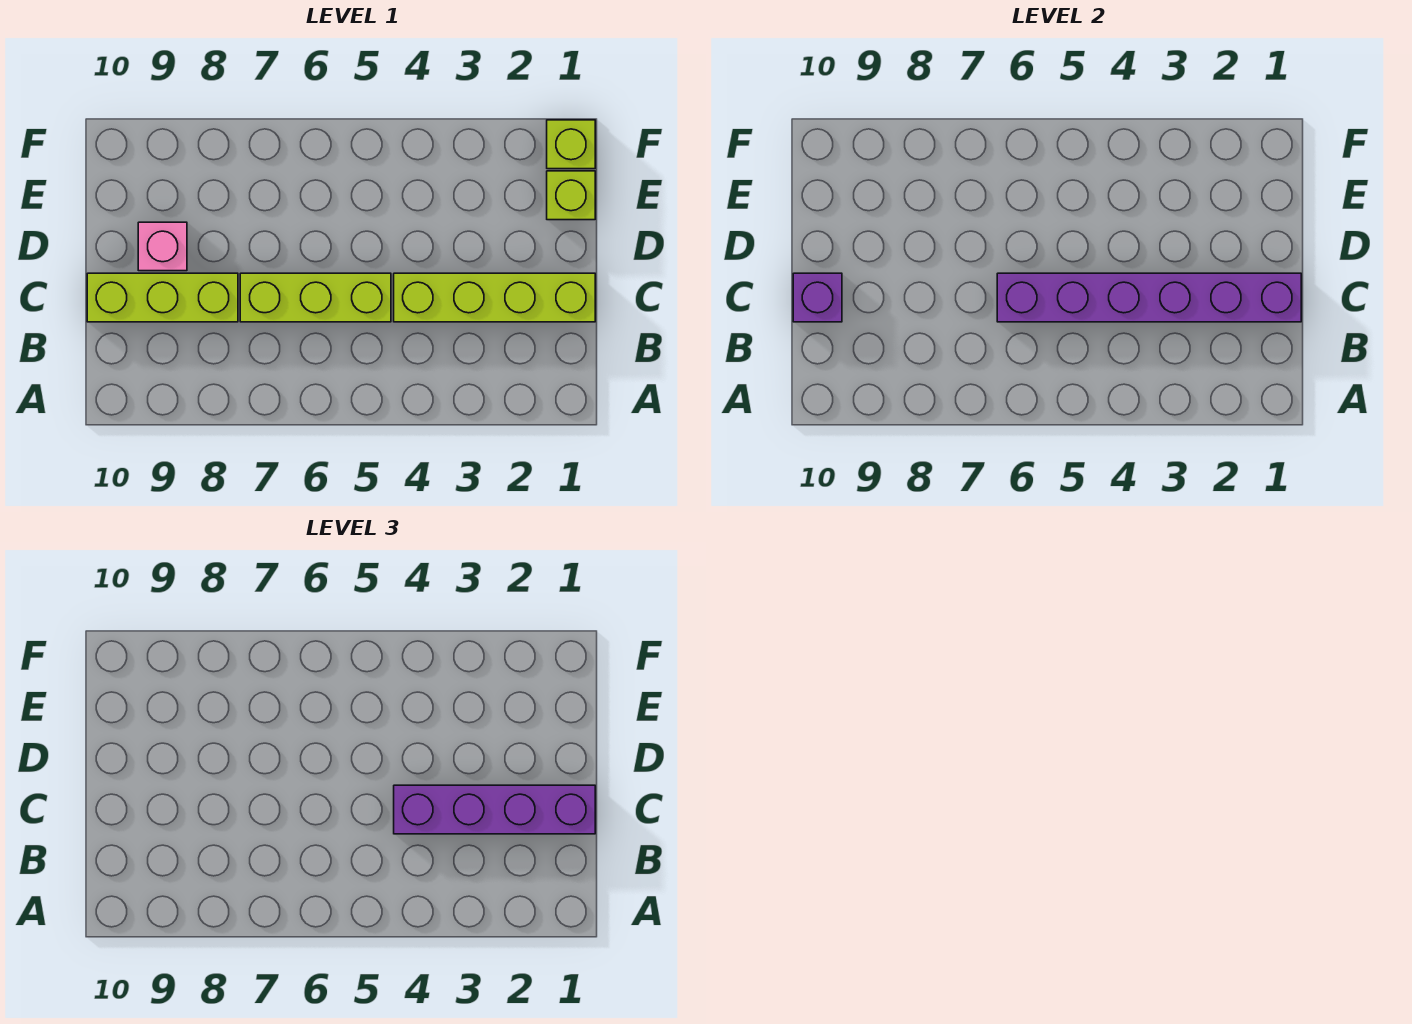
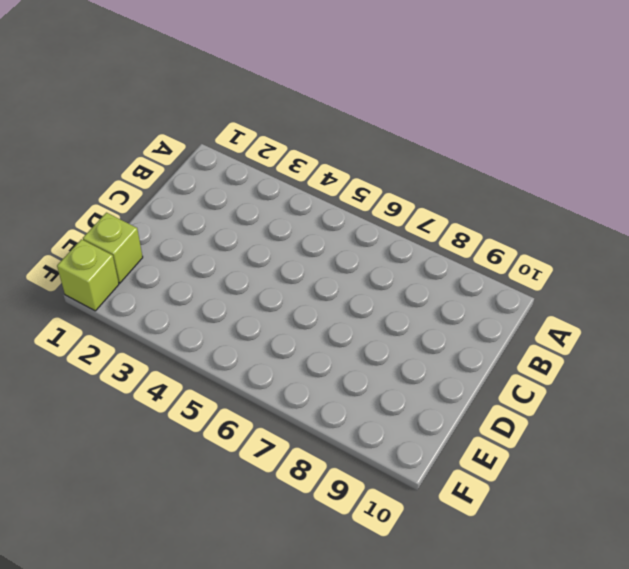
none -> lime brick C1:C4 level 1
none -> lime brick C5:C7 level 1

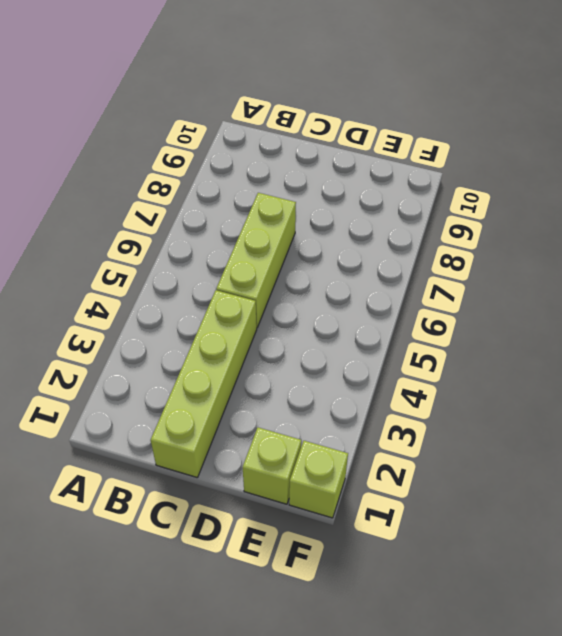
none -> lime brick C8:C10 level 1
none -> pink brick D9 level 1

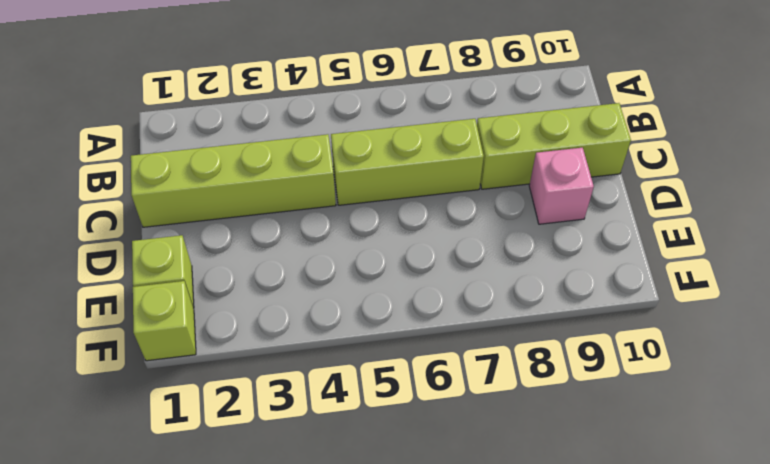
none -> purple brick C1:C6 level 2
none -> purple brick C10 level 2

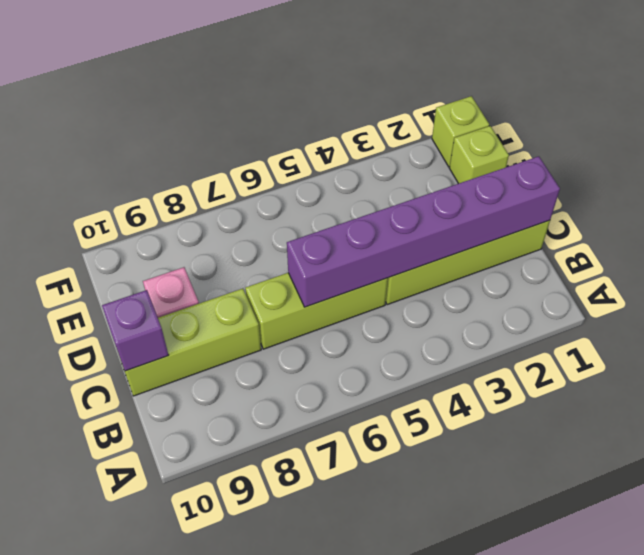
none -> purple brick C1:C4 level 3

